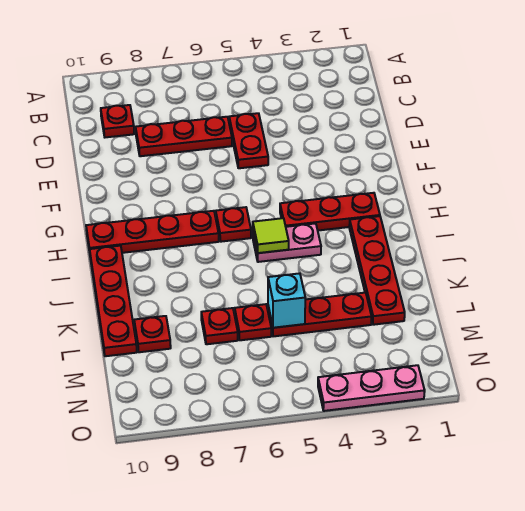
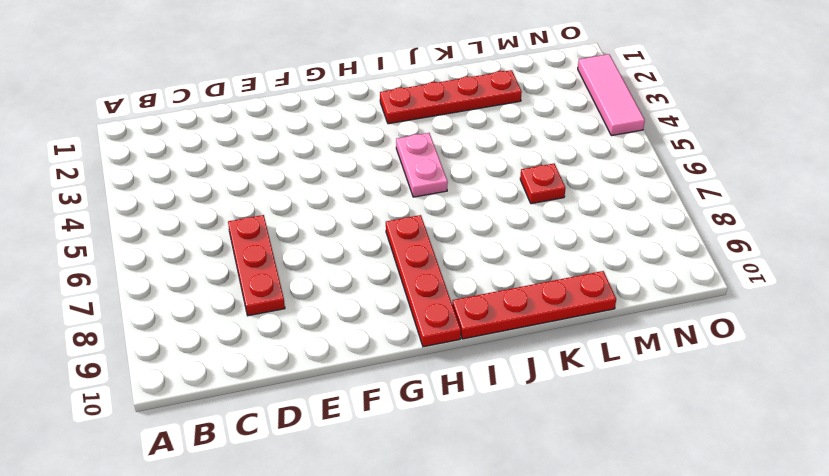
pink tile O2:O4 level 1 -> pink plate O2:O4 level 1
none -> red plate C9 level 1
none -> red plate D5:E5 level 1
none -> red plate H2:H4 level 1

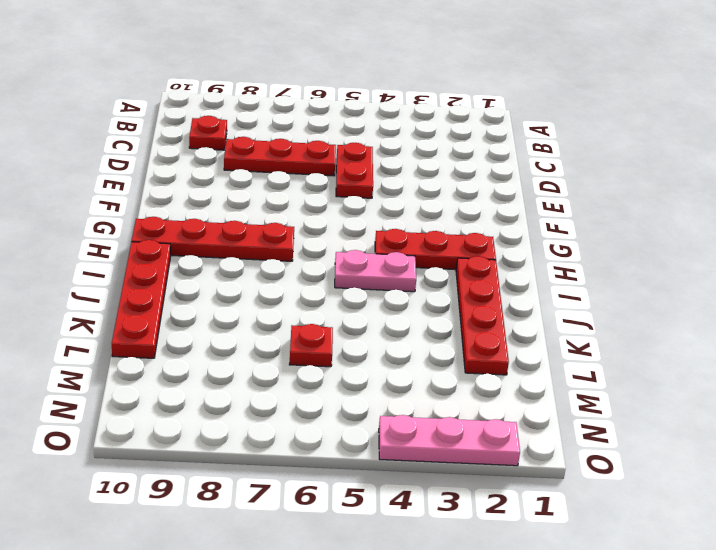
none -> red plate H6 level 1
none -> red plate L3:L5 level 1
none -> red plate L7 level 1

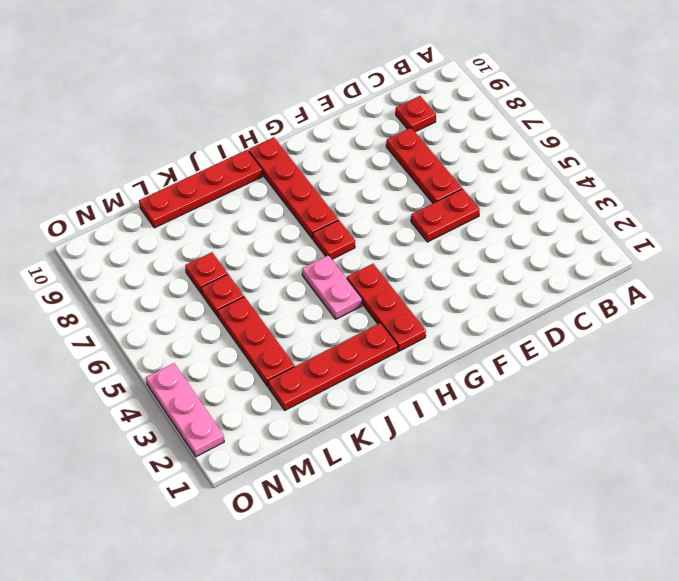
none -> red plate L9 level 1
none -> lime tile I5 level 2
none -> cyan brick L5 level 2

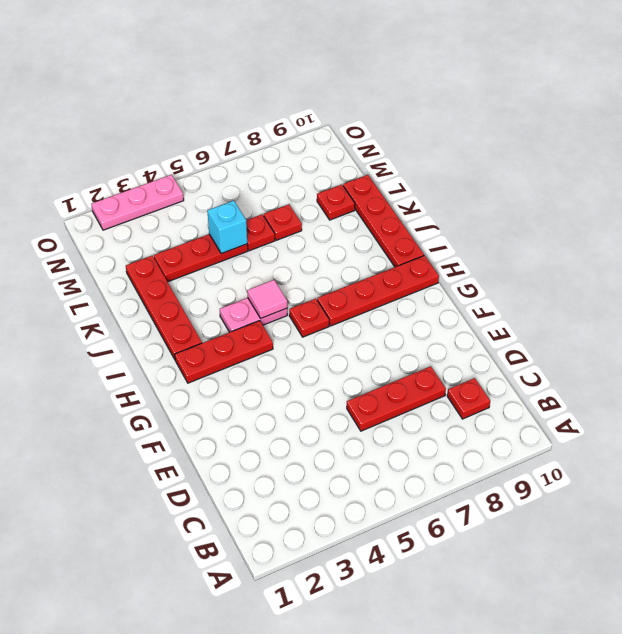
pink tile I5 level 2 -> lime tile I5 level 2
none -> red plate D5:E5 level 1

